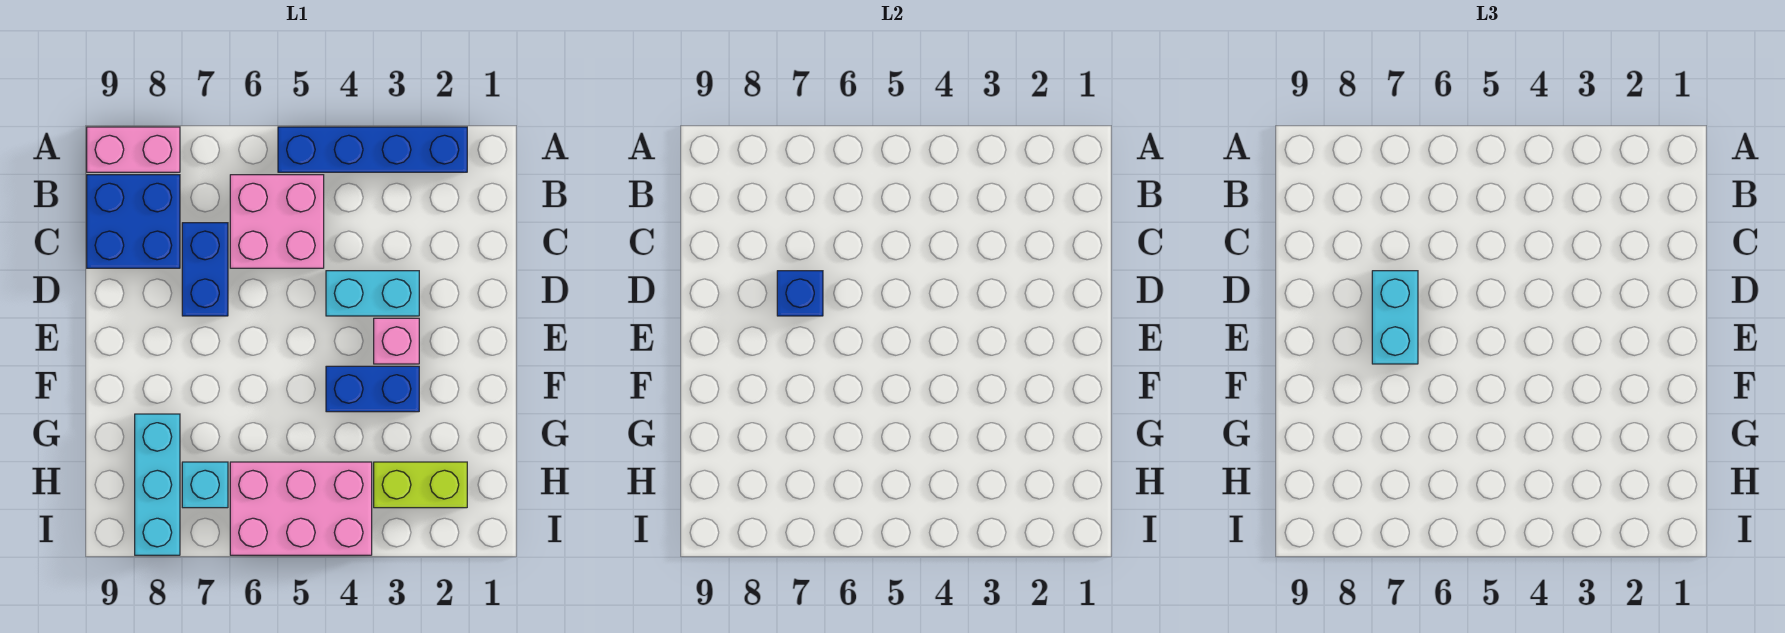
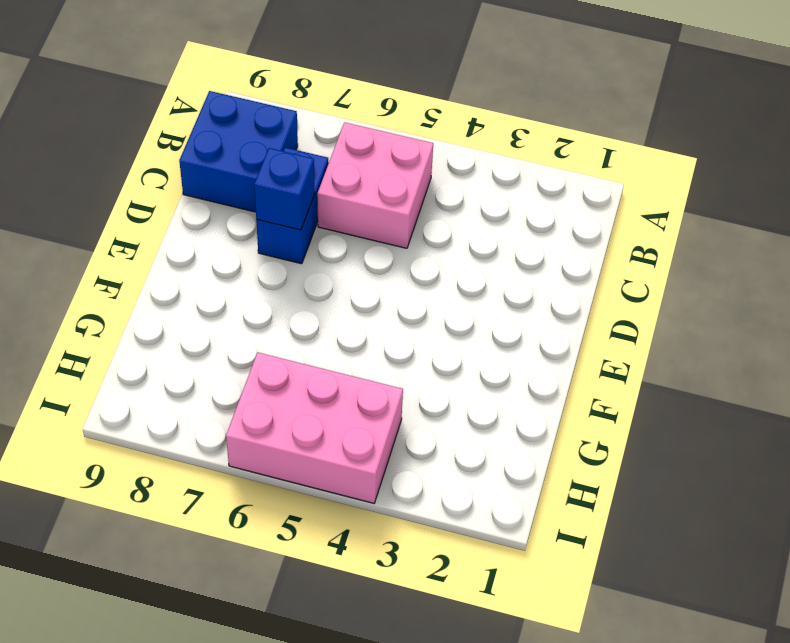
none -> blue brick A2:A5 level 1
none -> pink brick A8:A9 level 1
none -> cyan brick D3:D4 level 1

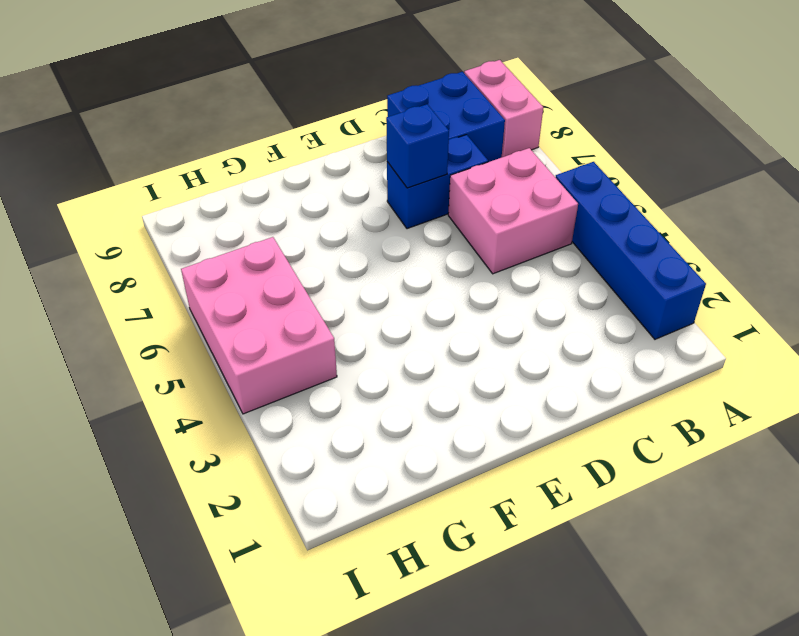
none -> cyan brick D3:D4 level 1
none -> pink brick E3 level 1
none -> blue brick F3:F4 level 1

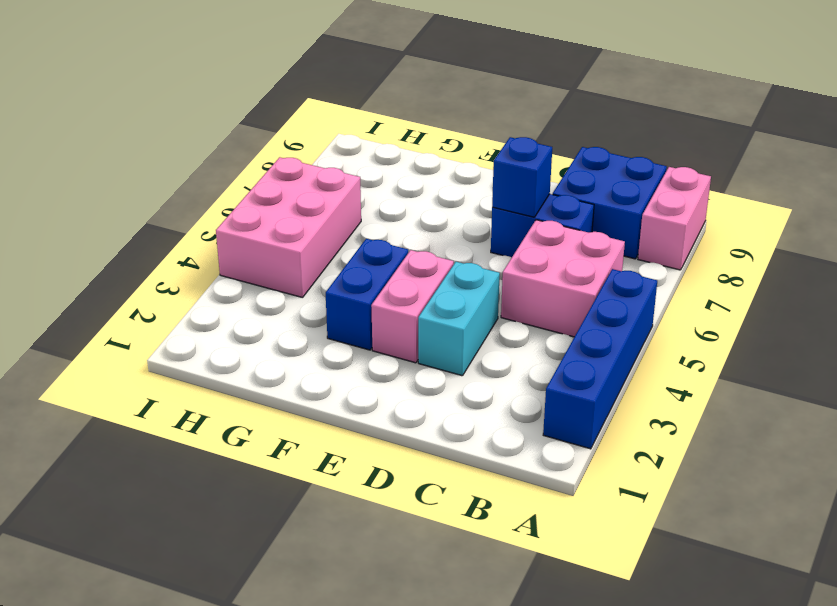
pink brick E3:E4 level 1 -> pink brick E3 level 1
none -> cyan brick G8:I8 level 1
none -> lime brick H2:H3 level 1
none -> cyan brick H7 level 1

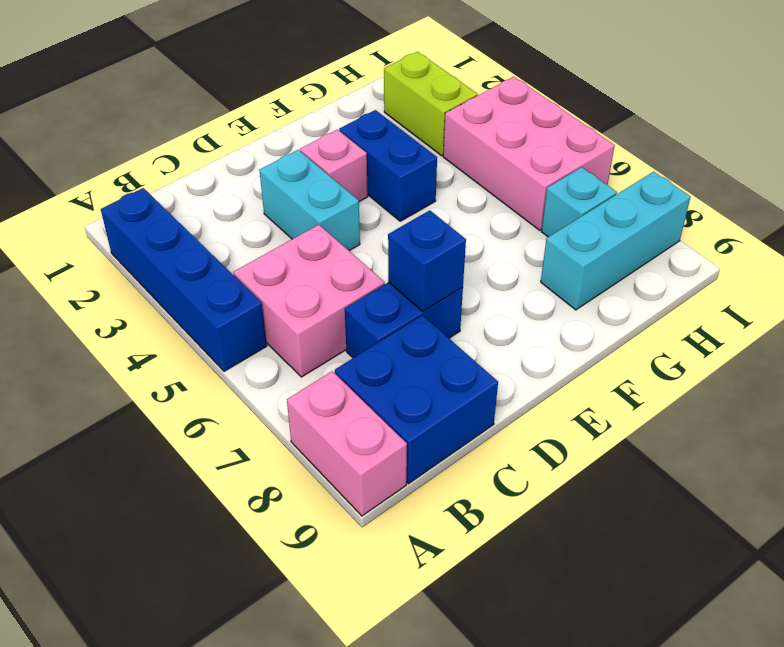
none -> cyan brick D7:E7 level 3

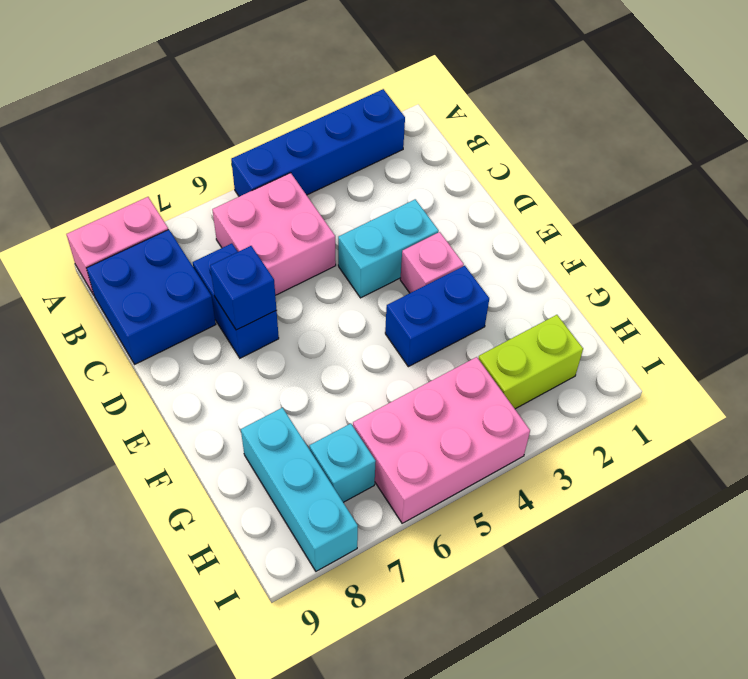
none -> cyan brick D7:E7 level 3

